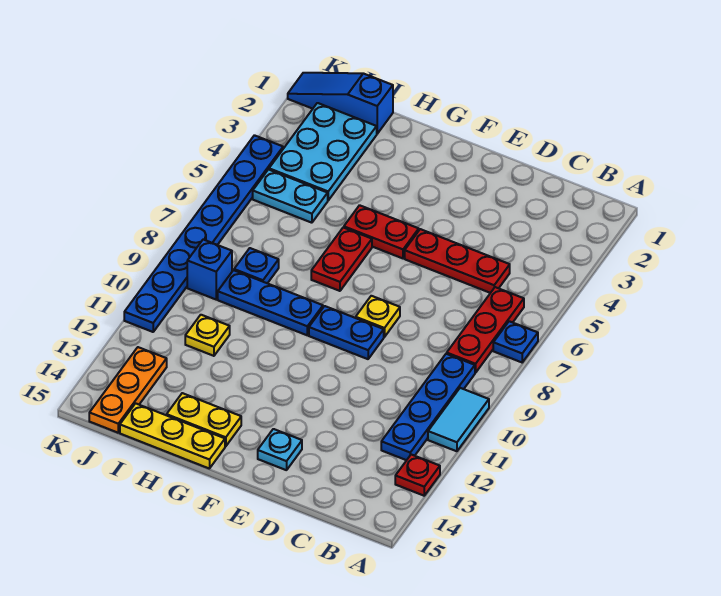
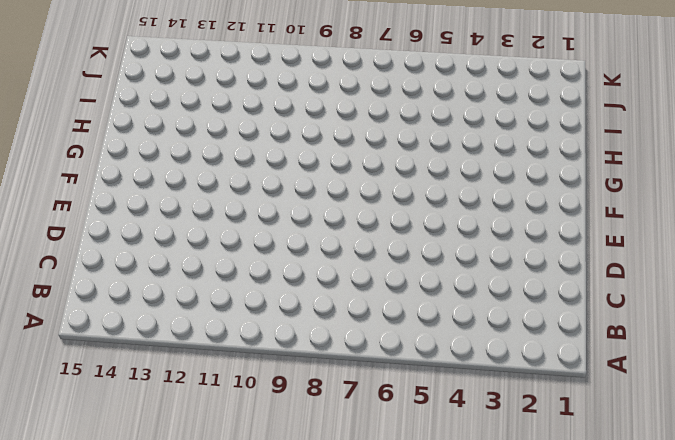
none -> blue plate A7 level 1
none -> cyan tile A10:A11 level 1
none -> red plate A13 level 1

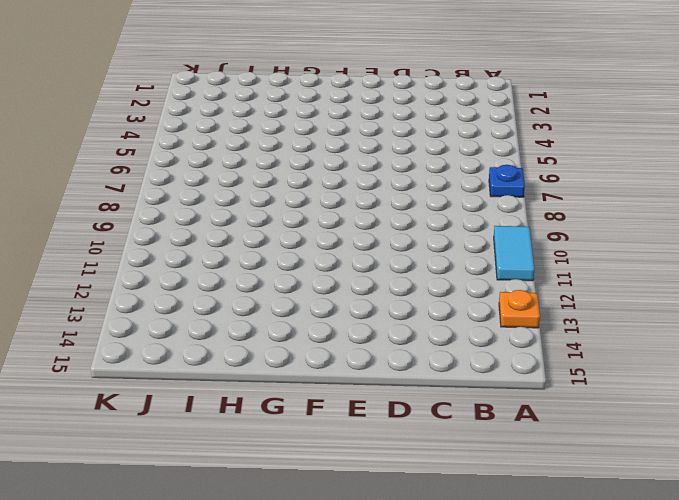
orange plate A13 level 1 -> red plate A13 level 1
none -> red plate B6:B8 level 1
none -> blue plate B9:B12 level 1
none -> red plate C5:E5 level 1

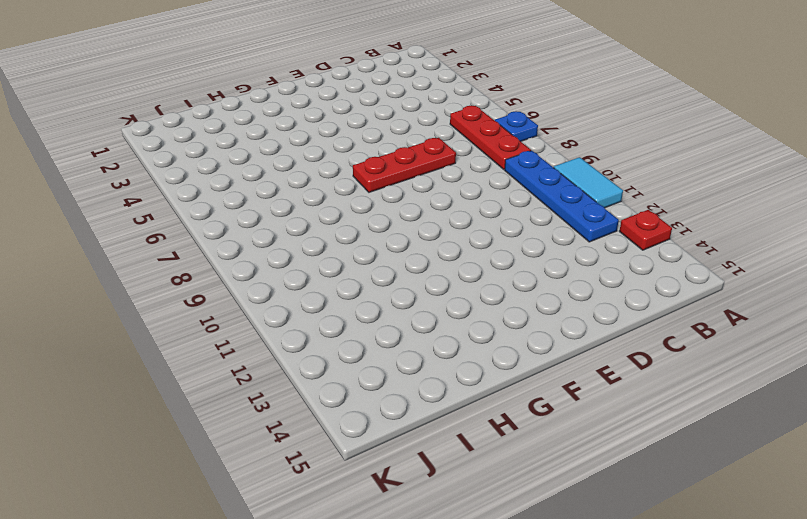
red plate D7:F7 level 1 -> red plate C5:E5 level 1
none -> yellow plate E8 level 1
none -> blue plate E9:F9 level 1
none -> cyan plate E14 level 1

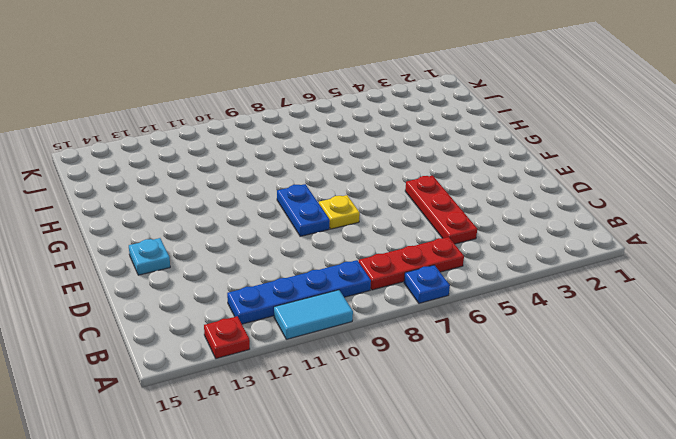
none -> red plate F5:G5 level 1
none -> red plate G6:G7 level 1
none -> blue plate G9:I9 level 1

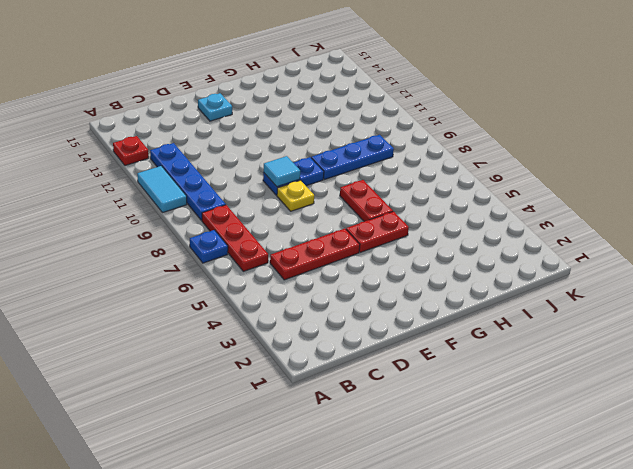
cyan tile E9 level 2 -> none
none -> yellow plate G14:H14 level 1
none -> yellow plate G15:I15 level 1
none -> blue slope I1:K1 level 1 top I

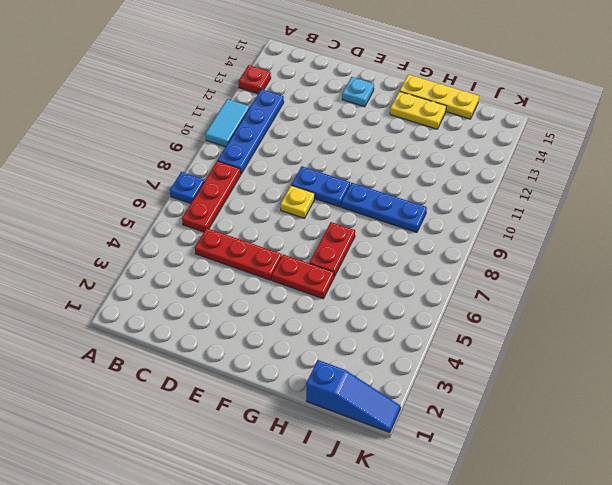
none -> cyan plate I2:J4 level 1
none -> cyan plate I5:J5 level 1
none -> blue plate I8 level 1

